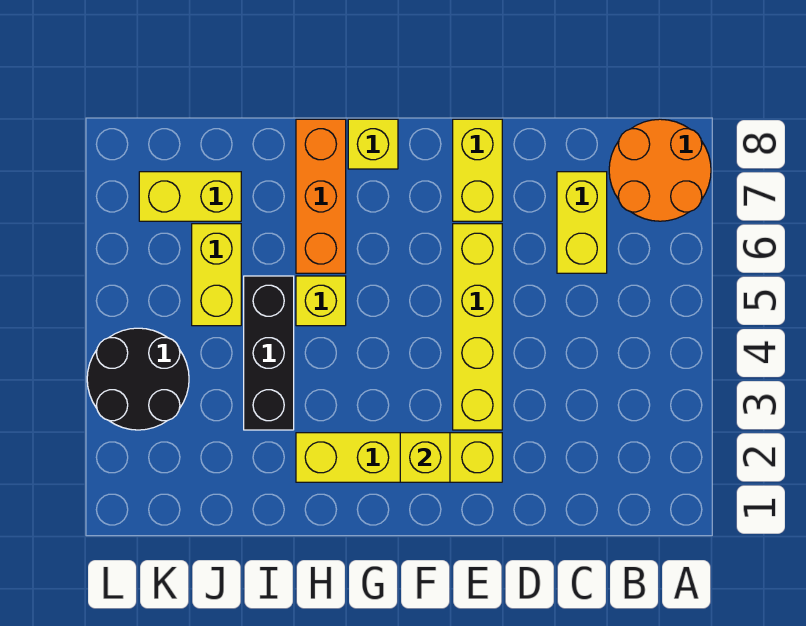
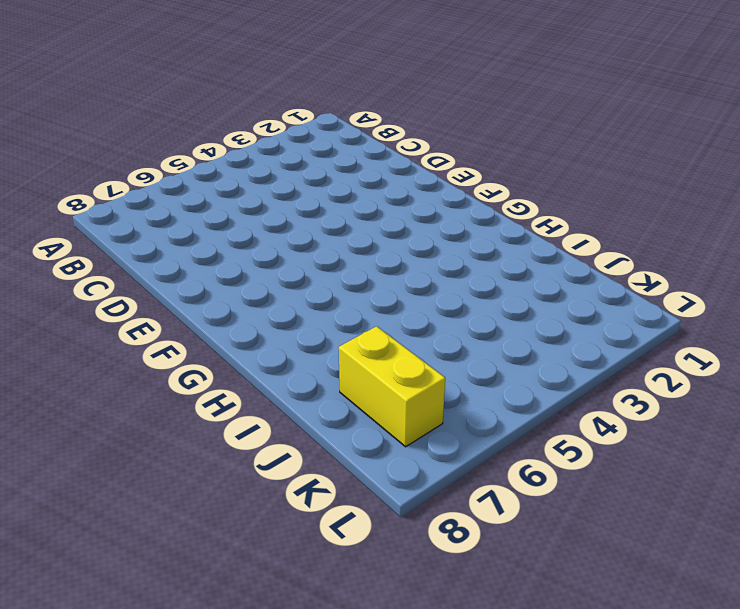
none -> orange round brick A7:B8 level 1
none -> yellow brick C6:C7 level 1
none -> yellow brick E2:H2 level 1

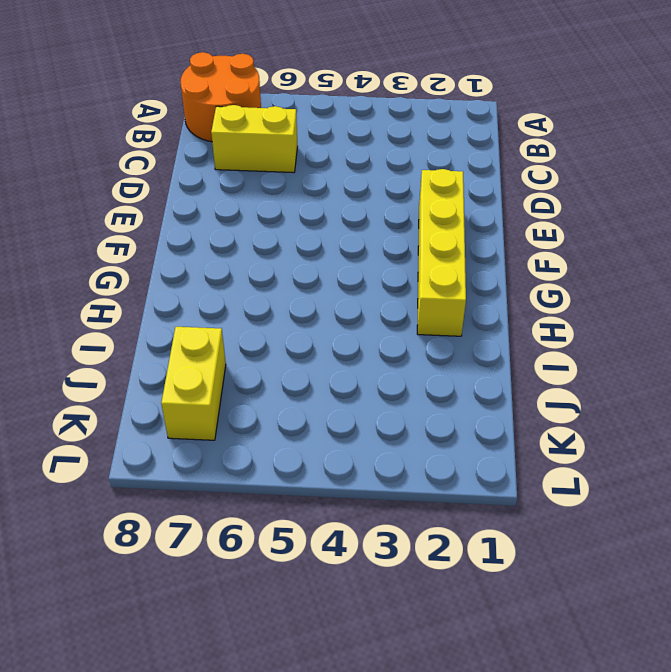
none -> yellow brick E3:E6 level 1
none -> yellow brick E7:E8 level 1
none -> yellow brick G8 level 1

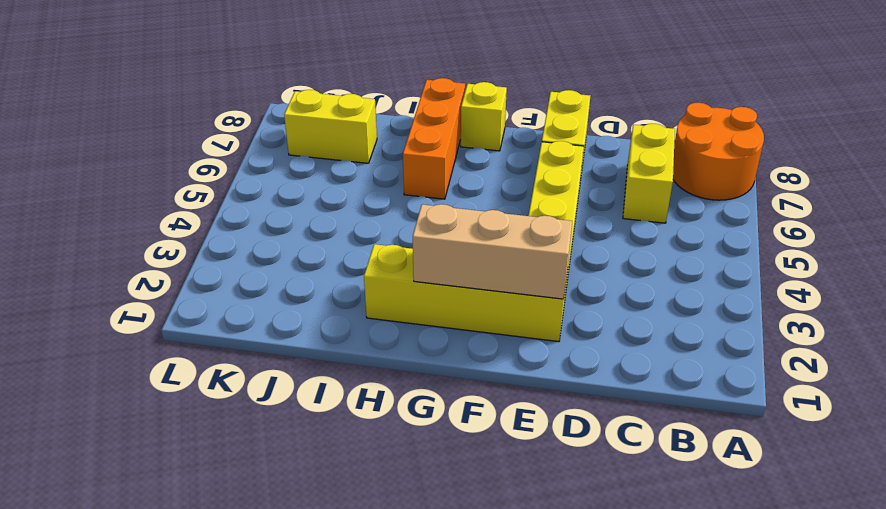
tan brick E2:G2 level 2 -> yellow brick F2 level 2
none -> yellow brick H5 level 1
none -> black brick I3:I5 level 1
none -> yellow brick J5:J6 level 1

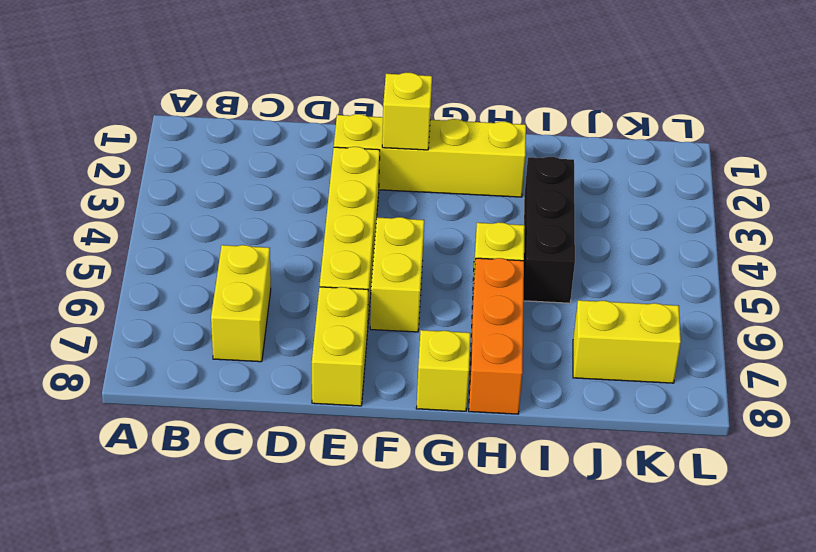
yellow brick F5:F6 level 1 -> yellow brick J5:J6 level 1
none -> orange round brick A7:B8 level 1
none -> black round brick K3:L4 level 1

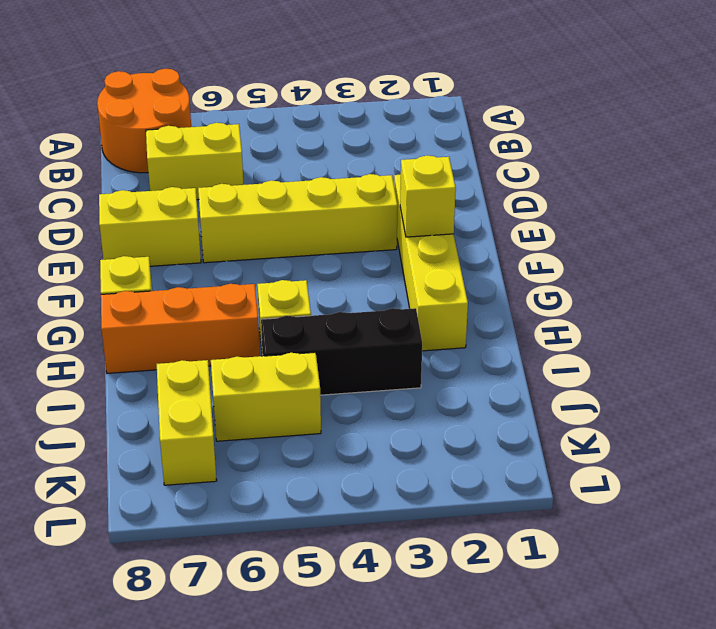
none -> black round brick K3:L4 level 1

